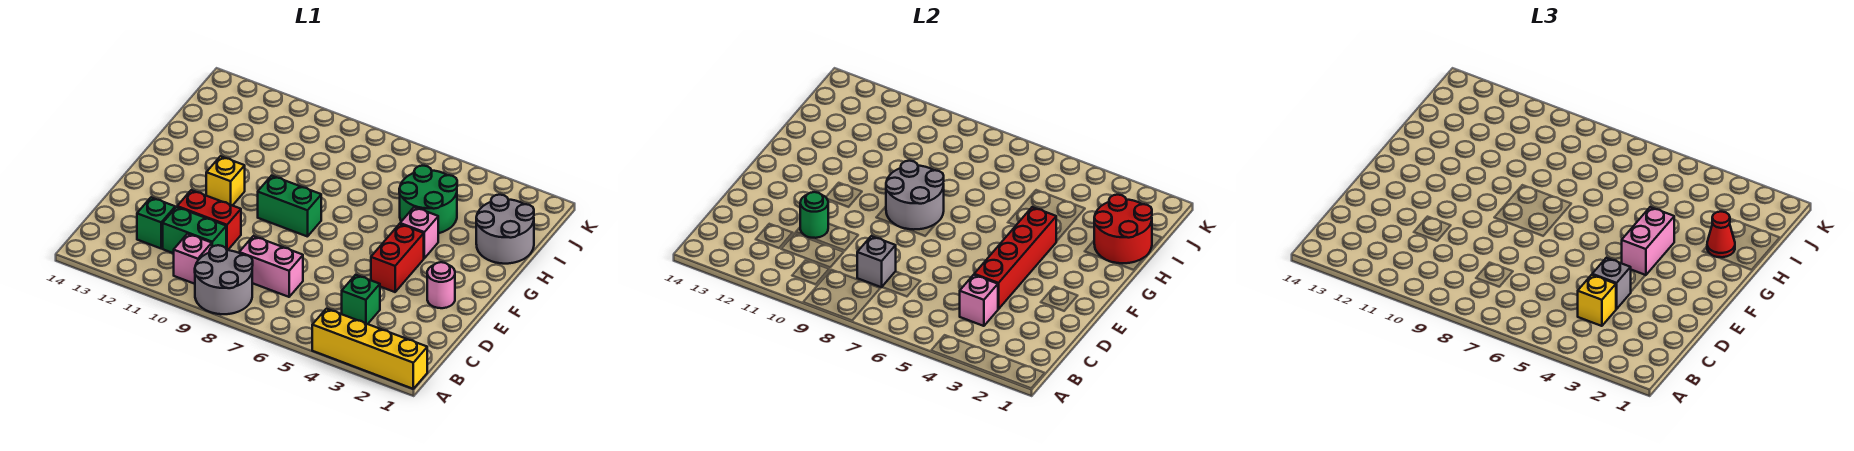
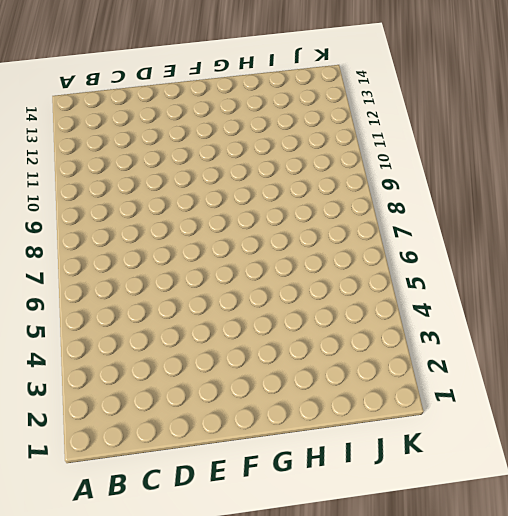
none -> yellow brick A1:A4 level 1
none -> grey round brick A8:B9 level 1
none -> pink brick B10 level 1

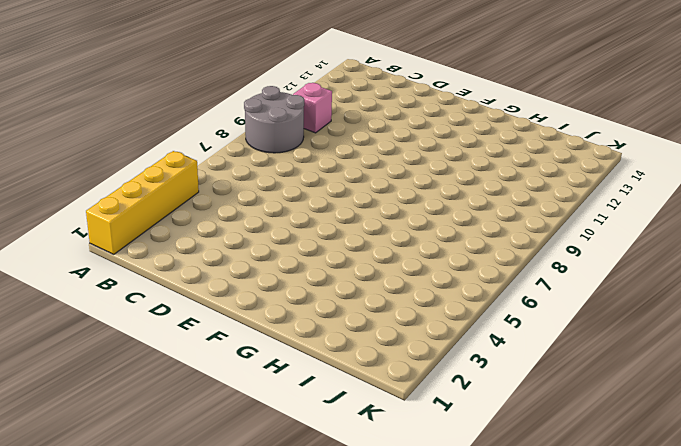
none -> green brick C4 level 1
none -> pink brick C7:C8 level 1
none -> green brick C10:C11 level 1

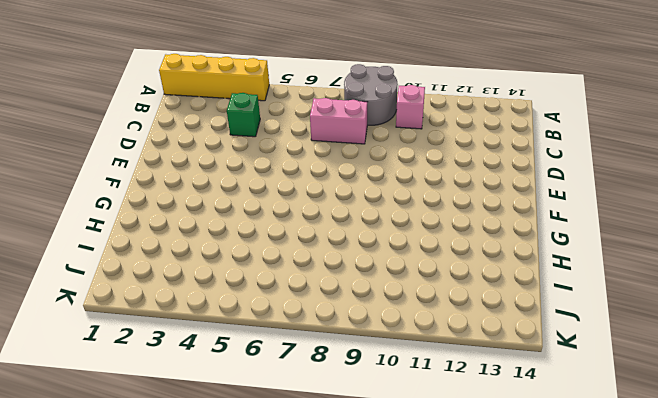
none -> green brick C10:C11 level 1
none -> green brick C12 level 1
none -> red brick D10:D11 level 1

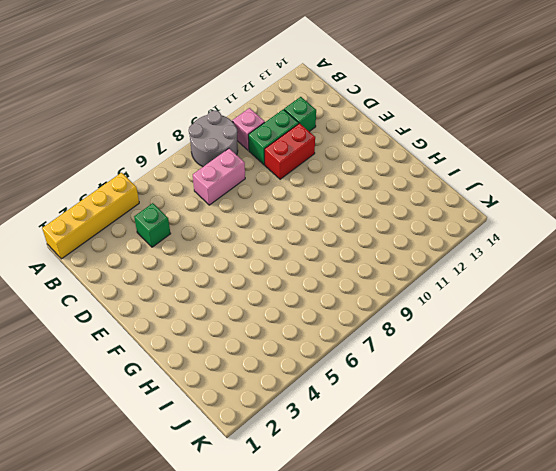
none -> pink round brick E2 level 1
none -> red brick E4:F4 level 1
none -> green brick F8:F9 level 1

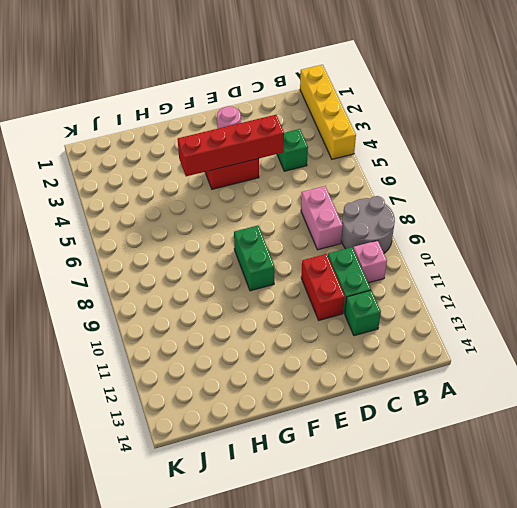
none -> yellow brick F11 level 1
none -> pink brick G4 level 1
none -> grey round brick H1:I2 level 1

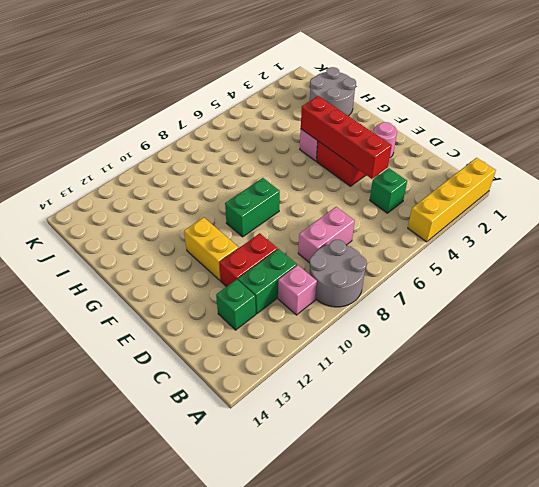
yellow brick E11:F11 level 1 -> yellow brick F11 level 1
none -> green round brick H4:I5 level 1
none -> pink brick C4 level 2
none -> grey brick C8 level 2

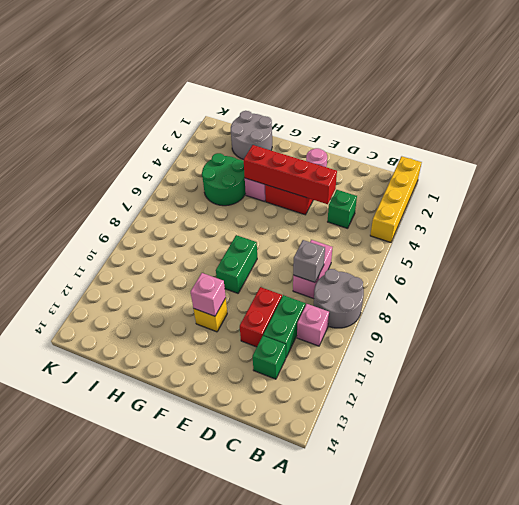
pink brick F11 level 2 -> pink brick C4 level 2
none -> green round brick D11 level 2
none -> grey round brick F8:G9 level 2
none -> red round brick H1:I2 level 2

